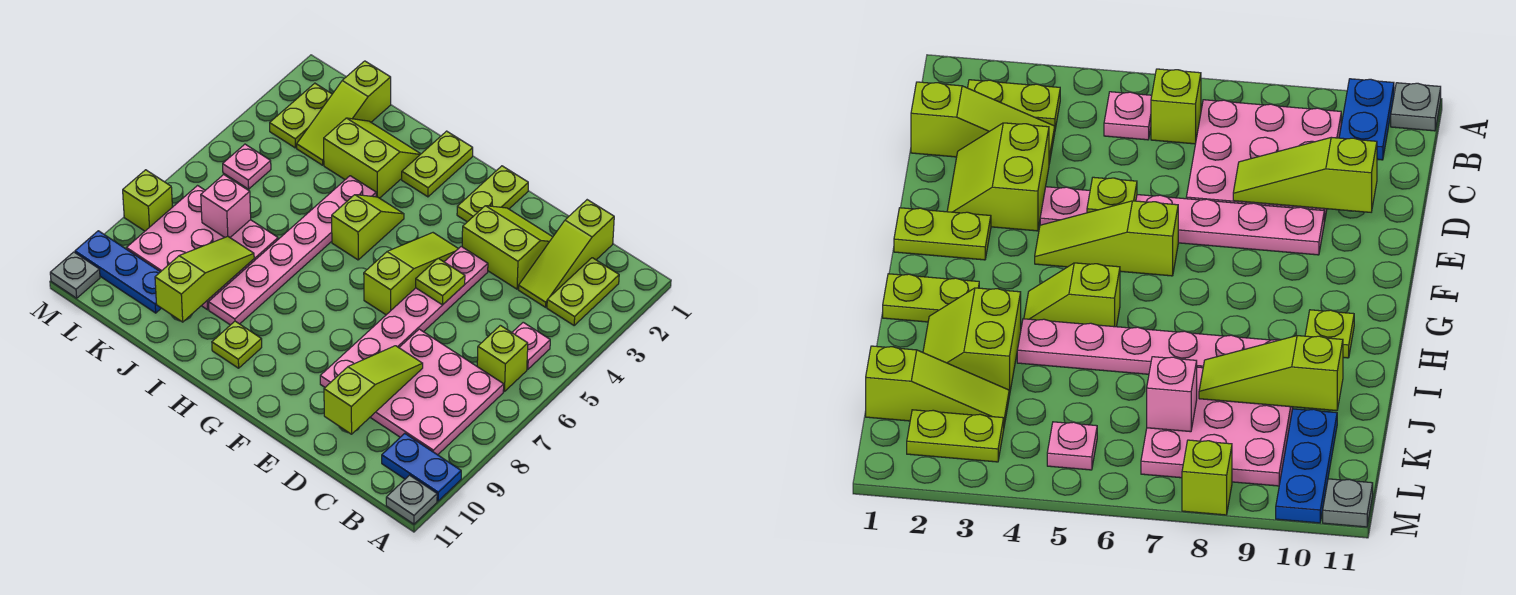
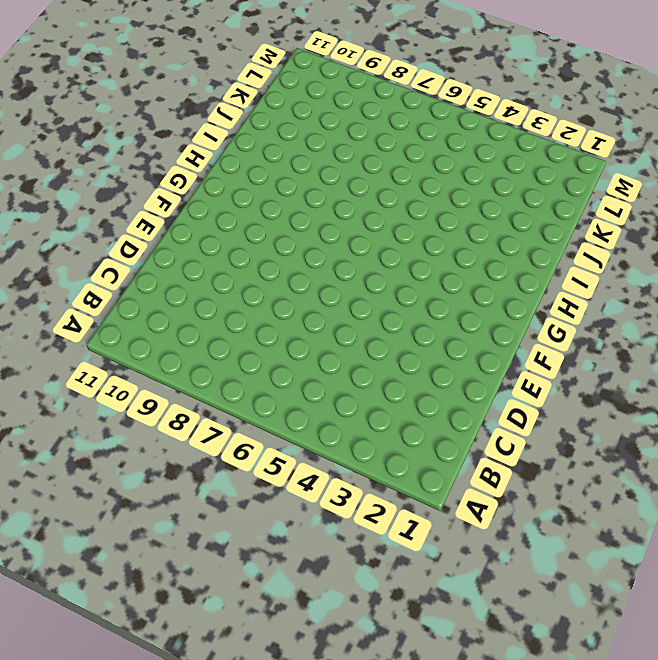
none -> blue plate A10:B10 level 1
none -> grey plate A11 level 1
none -> lime plate B2:B3 level 1

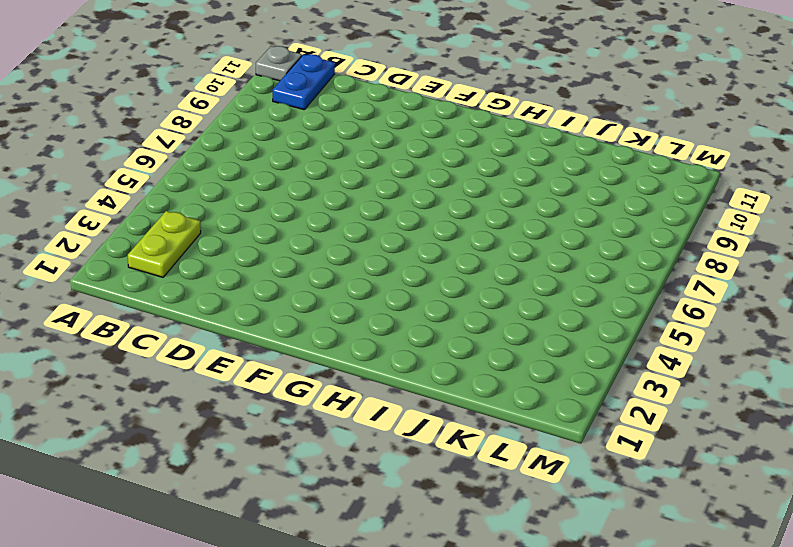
blue plate B10:B11 level 1 -> blue plate A10:B10 level 1
none -> pink plate B5 level 1
none -> lime brick B6 level 1
none -> pink plate B7:D9 level 1

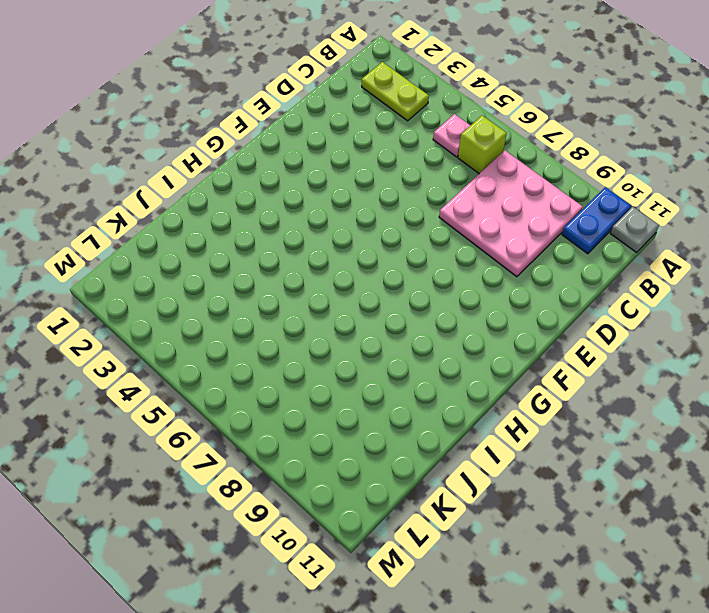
none -> lime slope C1:C3 level 1 top 1
none -> lime slope D2:E3 level 1 top 3
none -> pink plate E4:E9 level 1

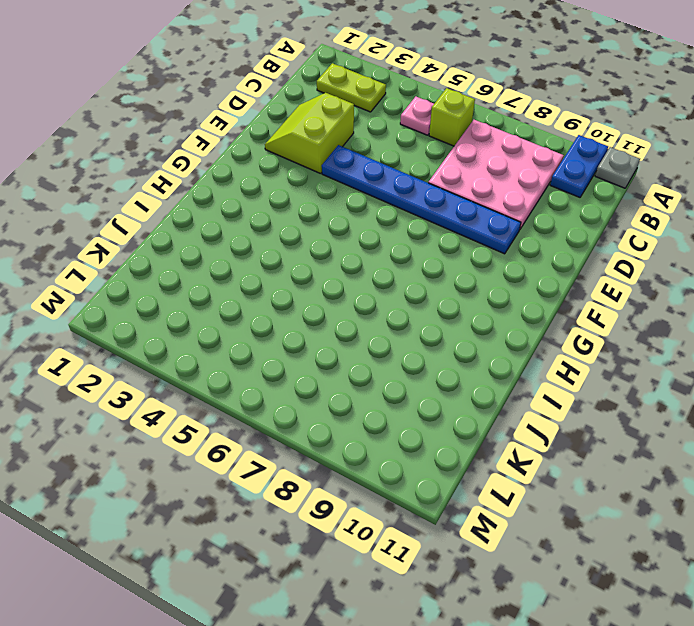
blue plate E4:E9 level 1 -> pink plate E4:E9 level 1
none -> lime slope C1:C3 level 1 top 1
none -> lime plate F1:F2 level 1
none -> lime slope F4:F6 level 1 top 6

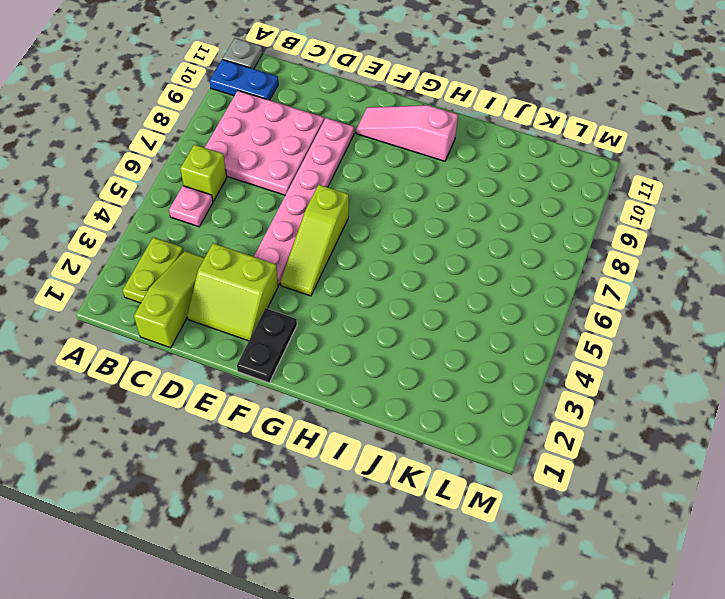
black plate F1:F2 level 1 -> lime plate F1:F2 level 1
pink slope F10:H10 level 1 top H -> lime plate H10 level 1
none -> lime plate H1:H2 level 1
none -> lime slope H4:H5 level 1 top 5
none -> lime slope I2:J3 level 1 top 3

